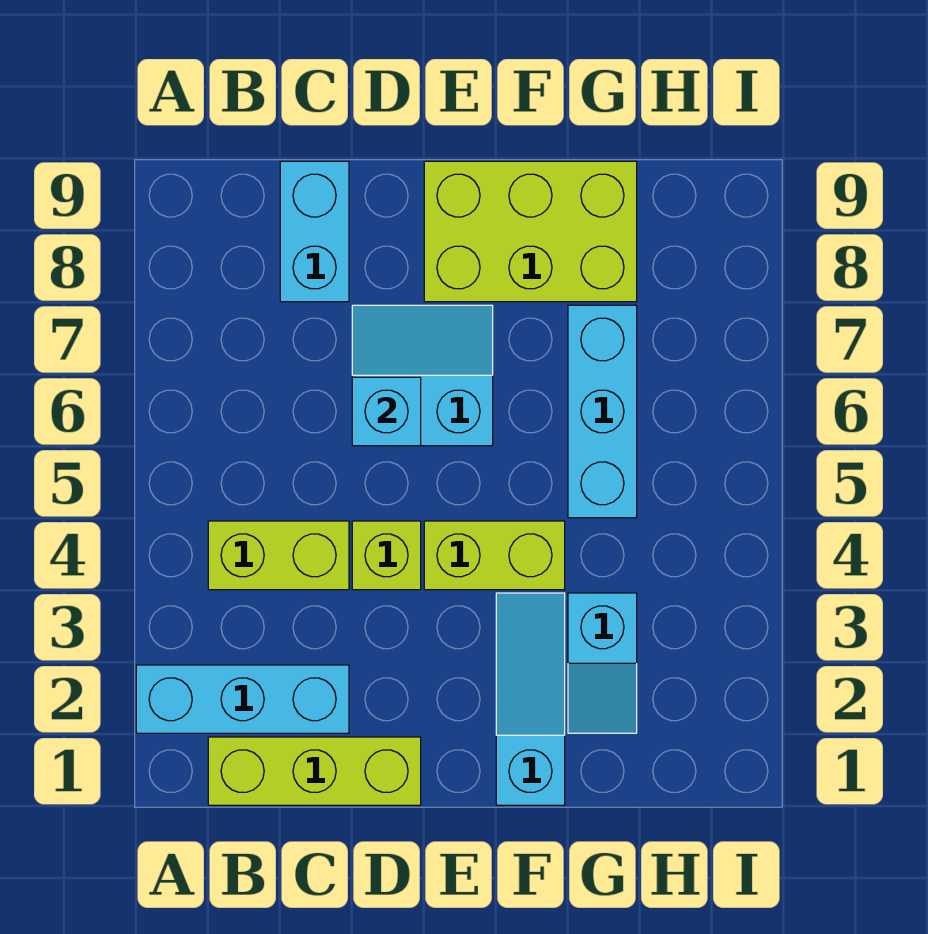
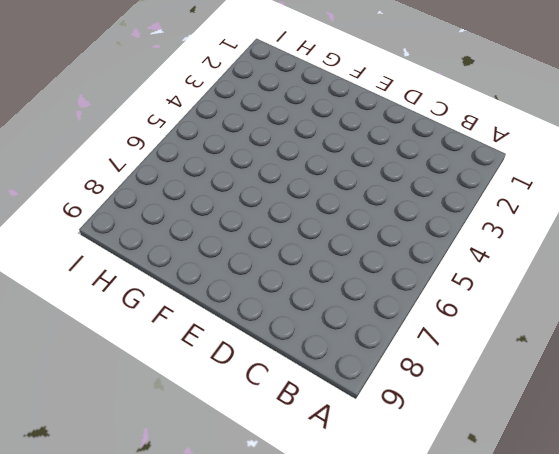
none -> cyan brick A2:C2 level 1
none -> lime brick B1:D1 level 1
none -> lime brick B4:C4 level 1

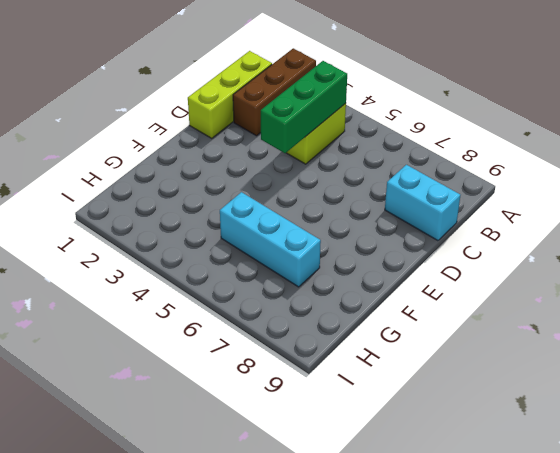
brown brick A2:C2 level 1 -> cyan brick A2:C2 level 1
green brick B4:D4 level 2 -> none
none -> lime brick D4 level 1
none -> cyan slope D6:E7 level 1 top 6
none -> lime brick E4:F4 level 1

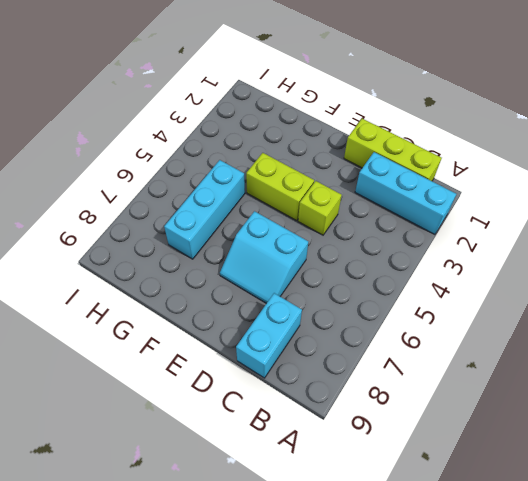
none -> lime brick B4:C4 level 1
none -> lime brick E8:G9 level 1
none -> cyan slope F1:F3 level 1 top 1

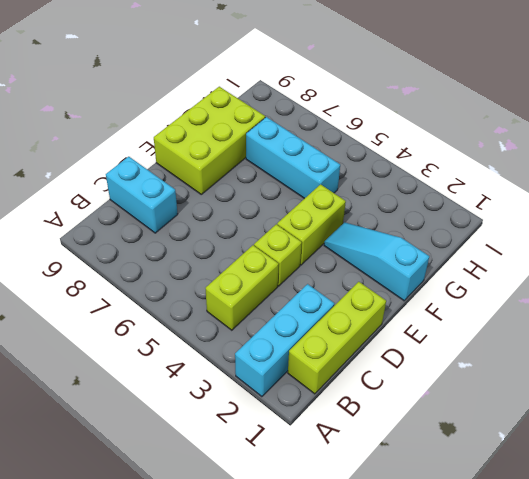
none -> cyan slope D6:E7 level 1 top 6
none -> cyan slope G2:G3 level 1 top 3
none -> cyan brick D6 level 2

